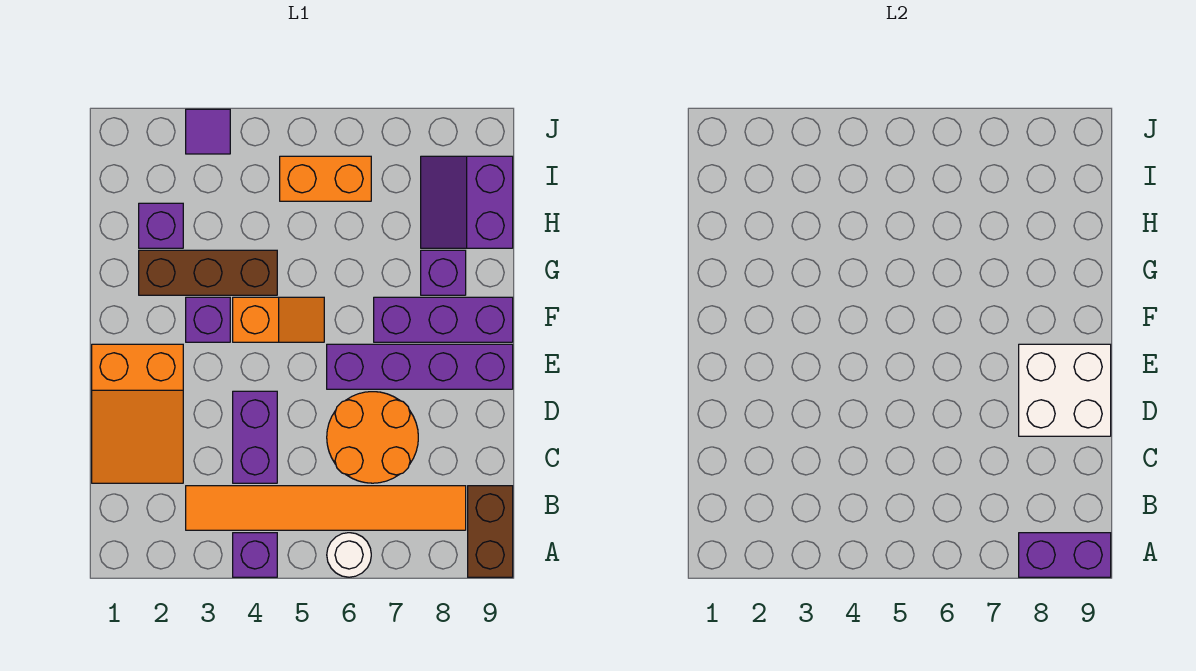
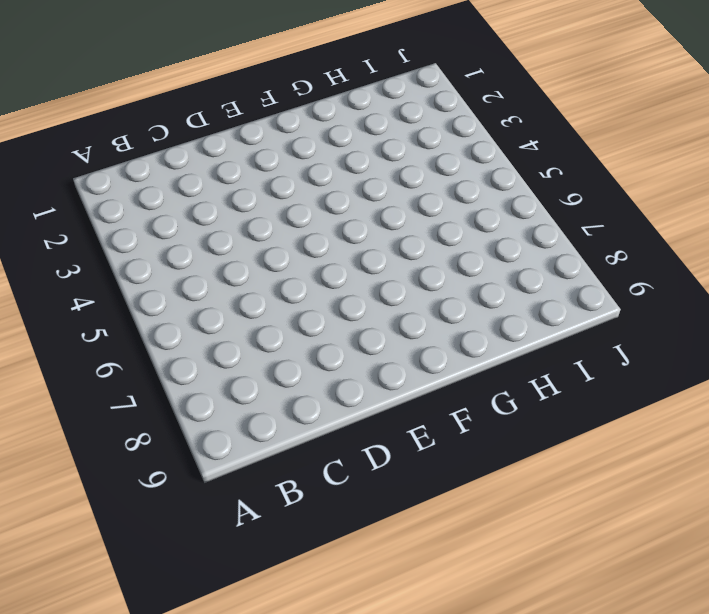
none -> purple brick A4 level 1
none -> white round brick A6 level 1
none -> brown brick A9:B9 level 1

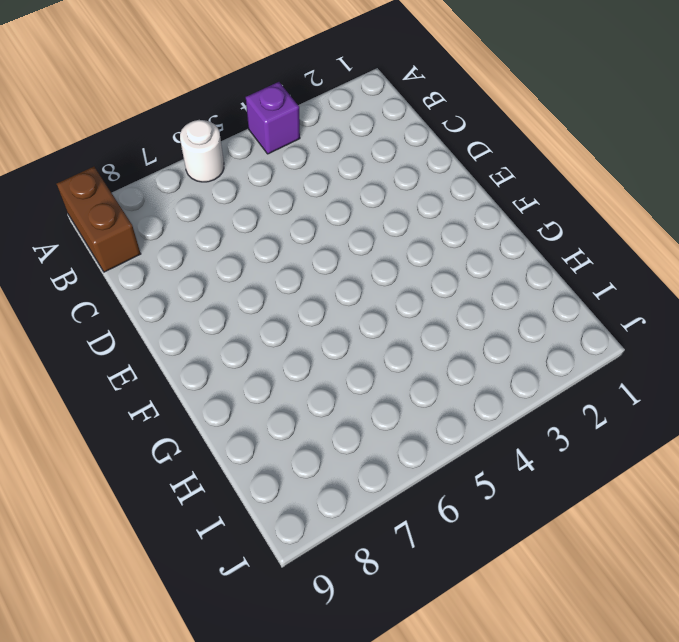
none -> orange tile B3:B8 level 1
none -> orange slope C1:E2 level 1 top E
none -> purple brick C4:D4 level 1

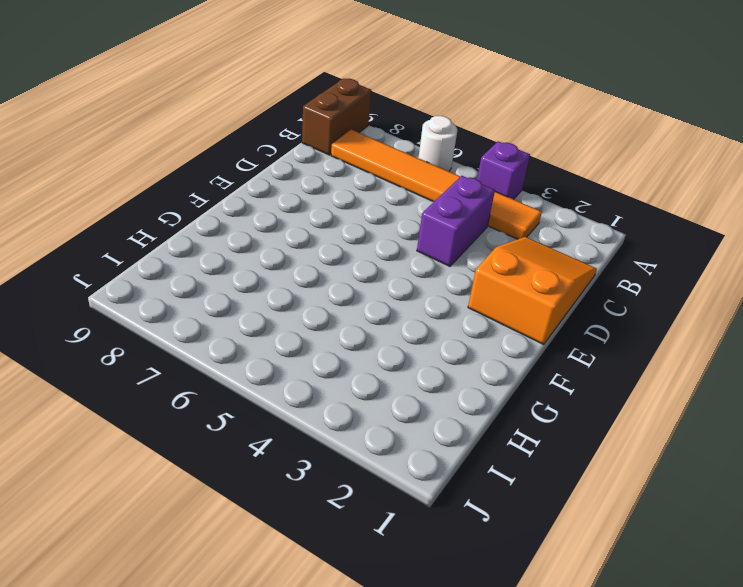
none -> orange round brick C6:D7 level 1
none -> purple brick E6:E9 level 1
none -> purple brick F3 level 1

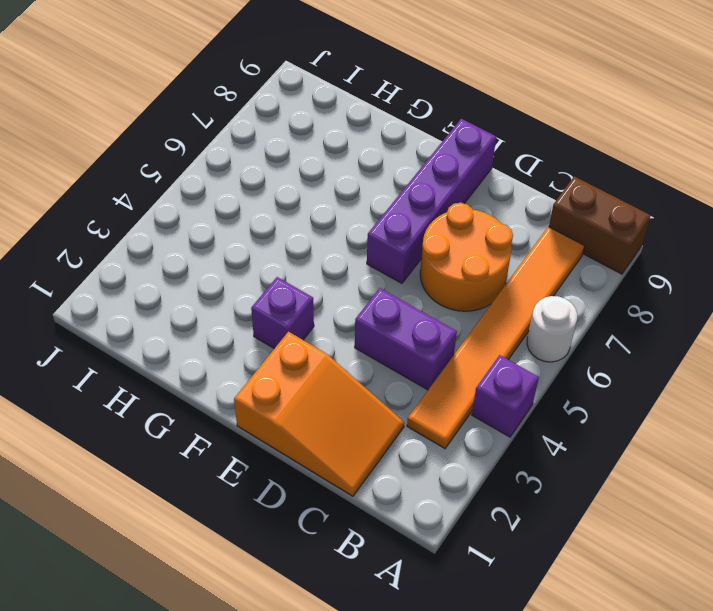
none -> orange slope F4:F5 level 1 top 4
none -> purple brick F7:F9 level 1
none -> brown brick G2:G4 level 1

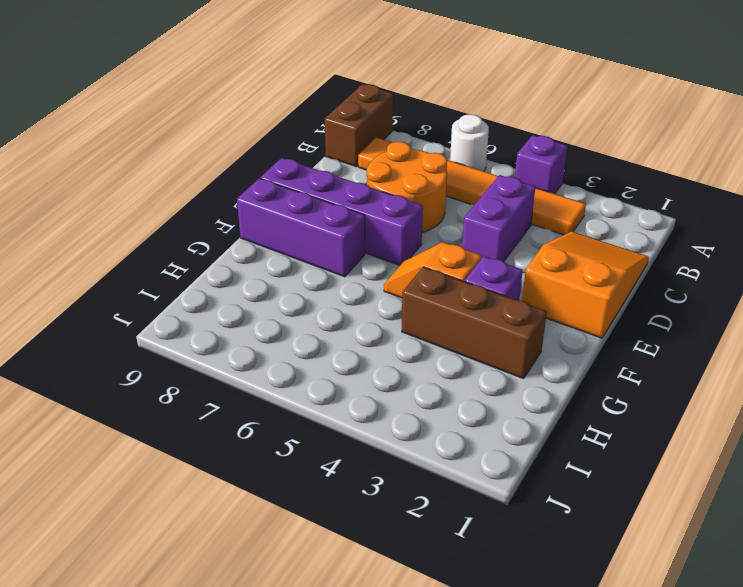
none -> purple brick G8 level 1
none -> purple brick H2 level 1
none -> purple slope H8:I9 level 1 top 9

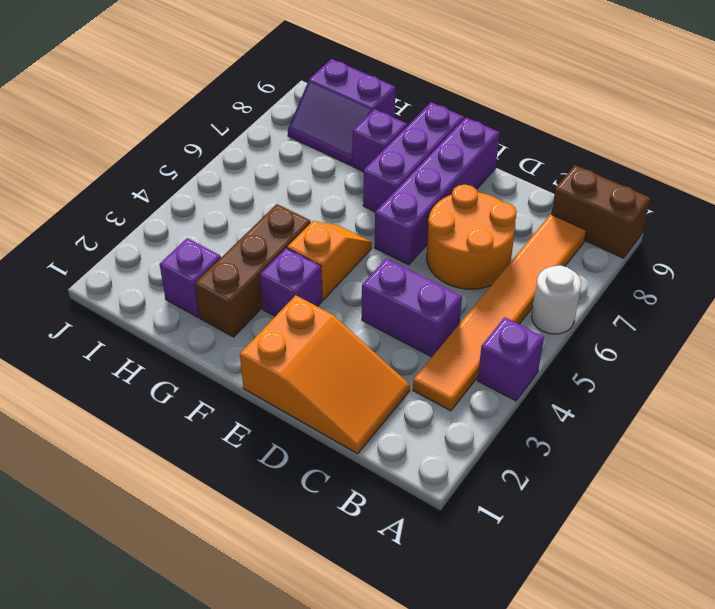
none -> orange brick I5:I6 level 1
none -> purple tile J3 level 1
none -> purple brick A8:A9 level 2

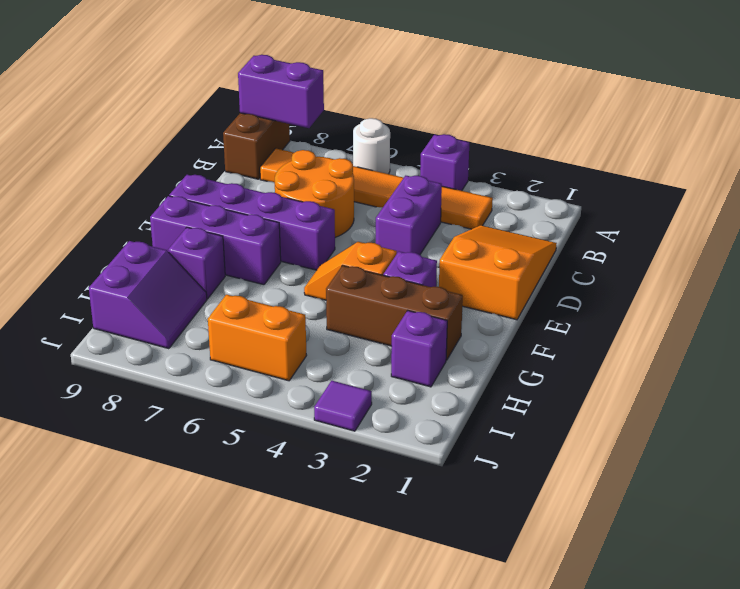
none -> white brick D8:E9 level 2

